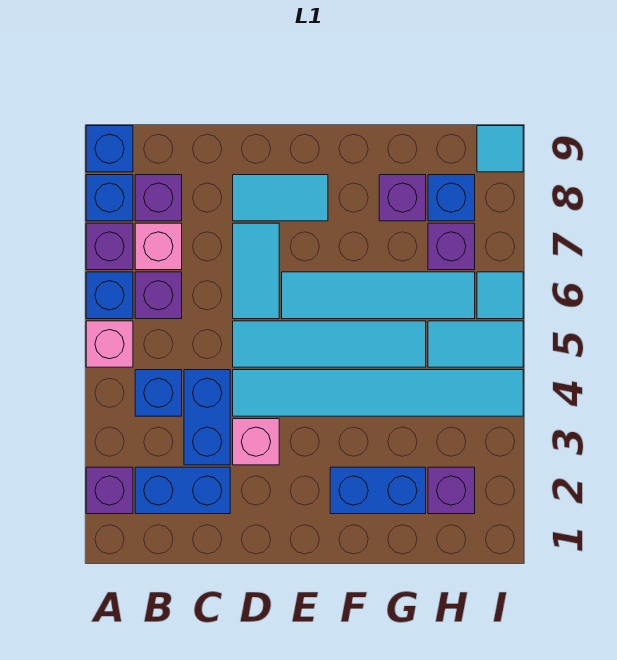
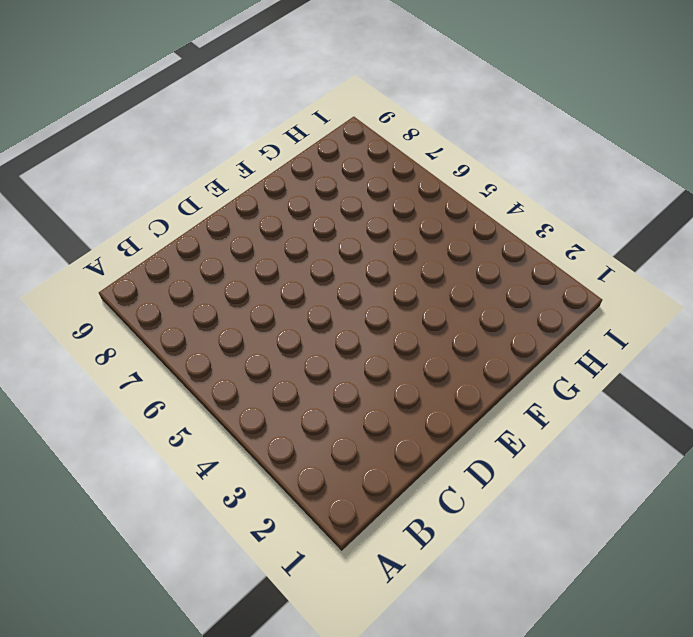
none -> purple brick A2 level 1
none -> pink brick A5 level 1
none -> blue brick A6 level 1

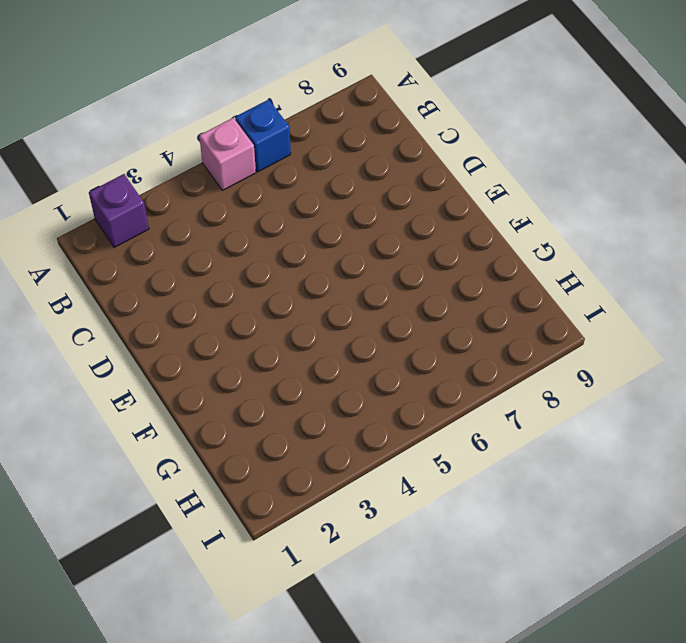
none -> purple brick A7 level 1
none -> blue brick A8 level 1
none -> blue brick A9 level 1

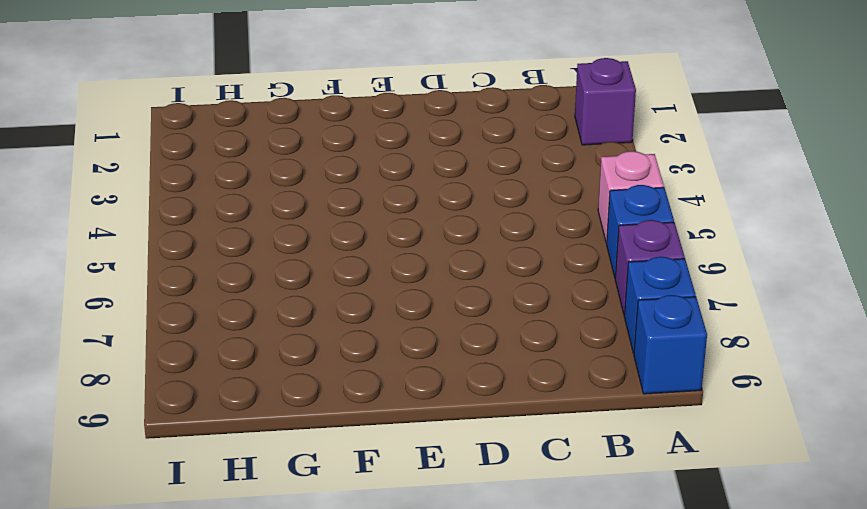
none -> blue brick B2:C2 level 1
none -> blue brick B4 level 1
none -> purple brick B6 level 1

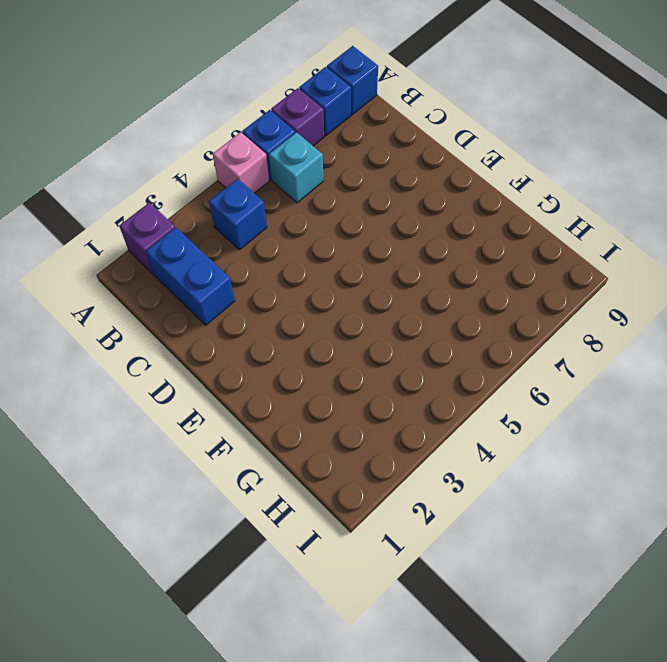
cyan brick B6 level 1 -> purple brick B6 level 1
none -> pink brick B7 level 1
none -> purple brick B8 level 1
none -> blue brick C3:C4 level 1

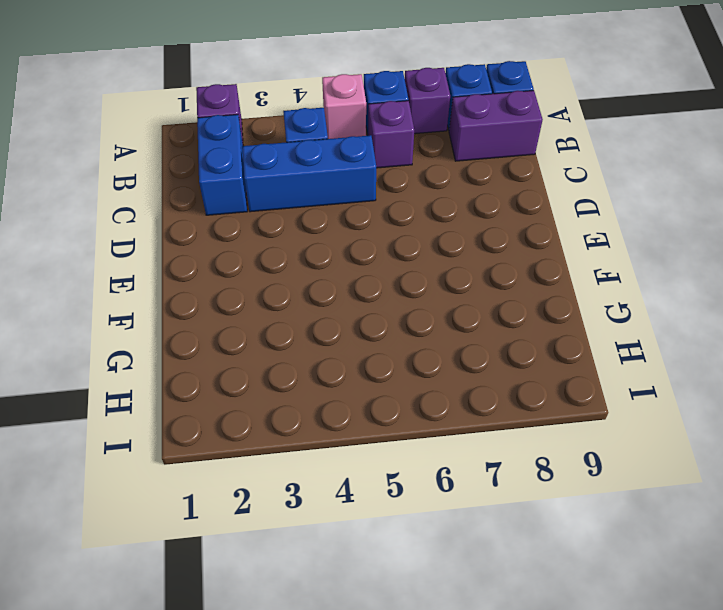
purple brick B8:B9 level 1 -> purple brick B8 level 1
blue brick C3:C5 level 1 -> blue brick C3:C4 level 1
none -> pink brick B7 level 1
none -> pink brick D3 level 1
none -> cyan tile D4:I4 level 1

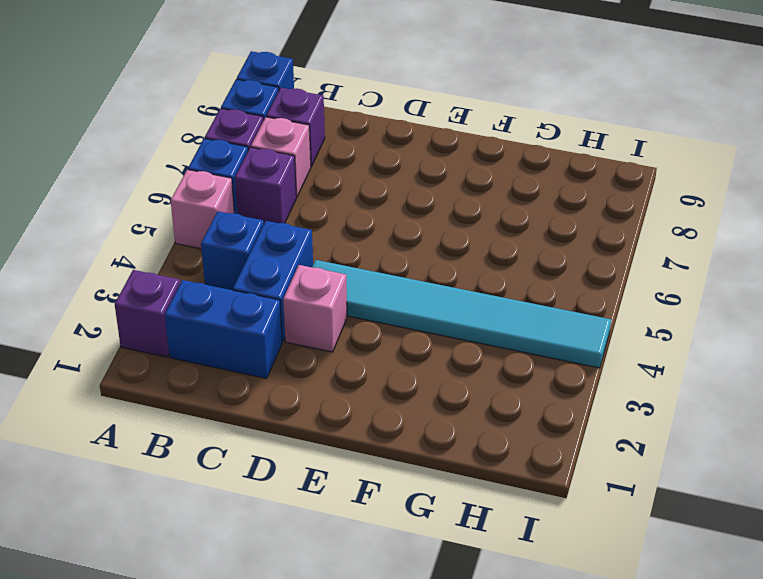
none -> cyan tile D5:G5 level 1
none -> cyan tile D6:D7 level 1
none -> cyan tile D8:E8 level 1

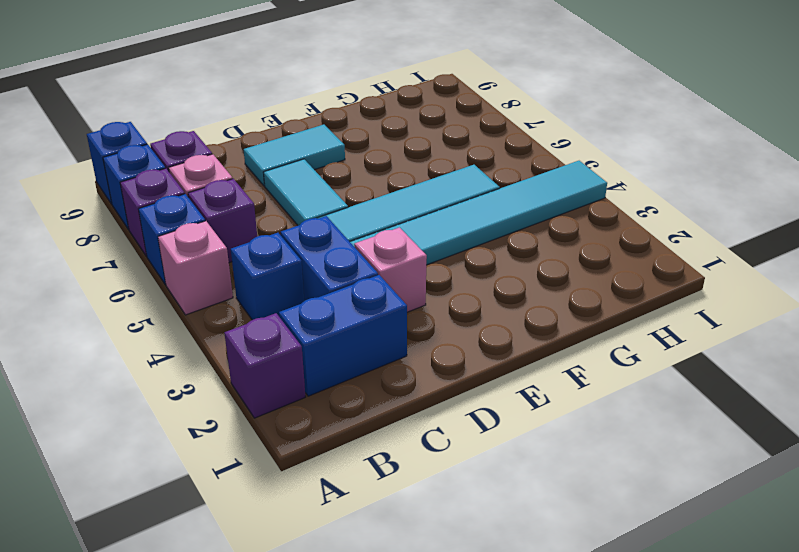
none -> cyan tile E6:H6 level 1
none -> blue brick F2:G2 level 1
none -> purple brick G8 level 1

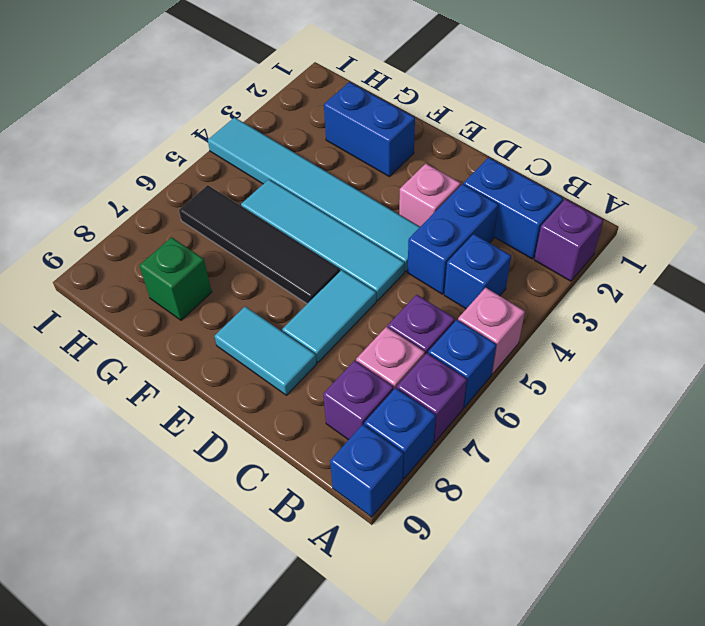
black tile E6:H6 level 1 -> cyan tile E6:H6 level 1
green brick G8 level 1 -> purple brick G8 level 1
none -> purple brick H2 level 1
none -> cyan tile H5:I5 level 1
none -> purple brick H7 level 1

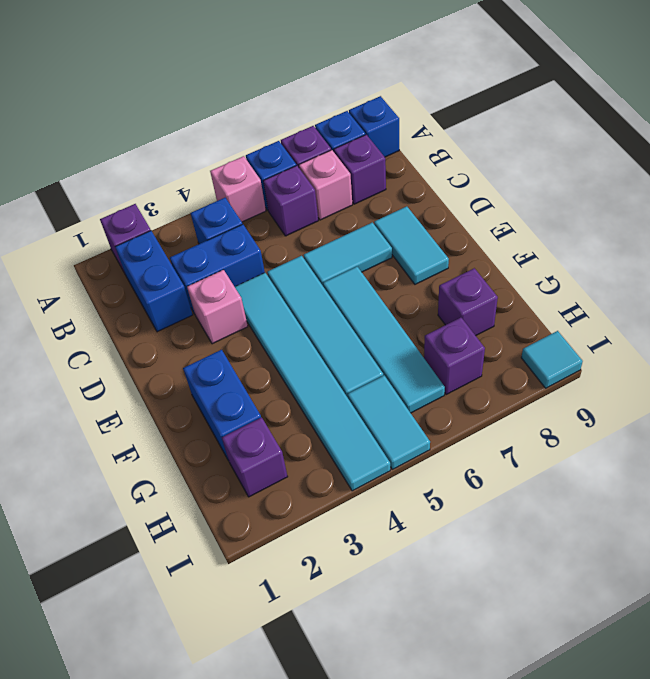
none -> blue brick H8 level 1
none -> cyan tile I6 level 1

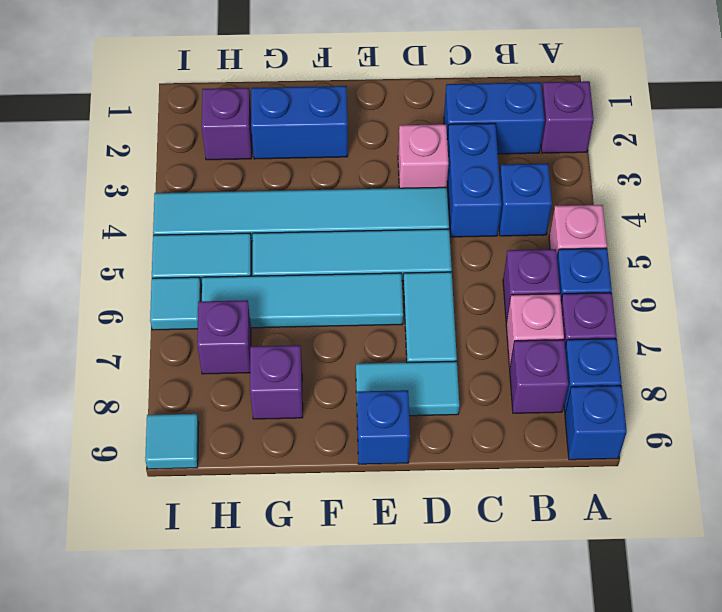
blue brick E9 level 1 -> blue brick H8 level 1

